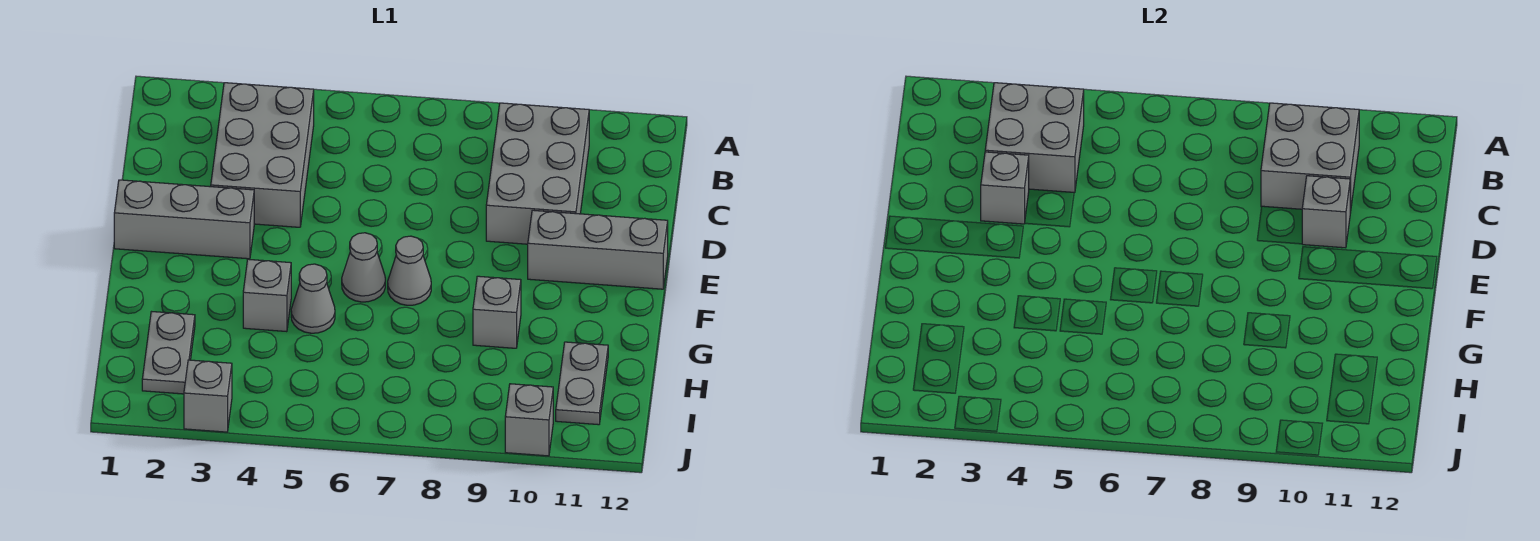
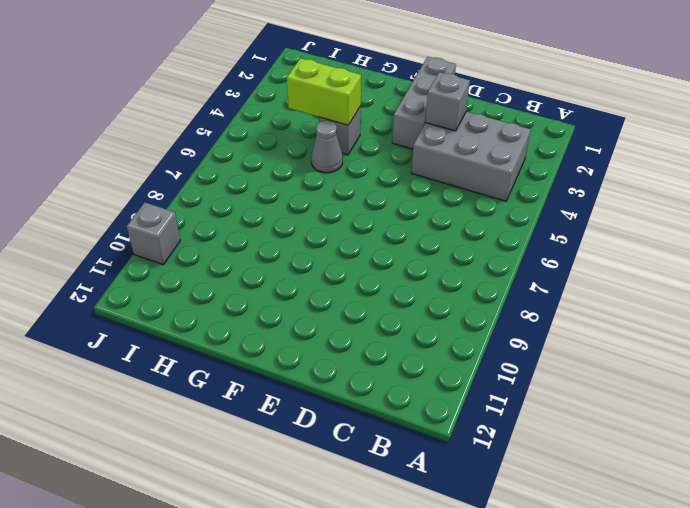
lime brick G4:H4 level 2 -> none
none -> grey brick B9:D10 level 1
none -> grey brick E10:E12 level 1
none -> grey cone F6 level 1

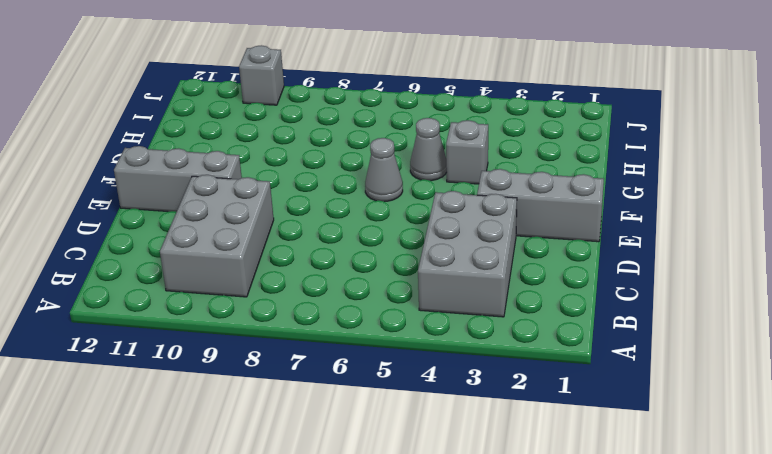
none -> grey cone F7 level 1
none -> grey brick G9 level 1
none -> grey plate H2:I2 level 1

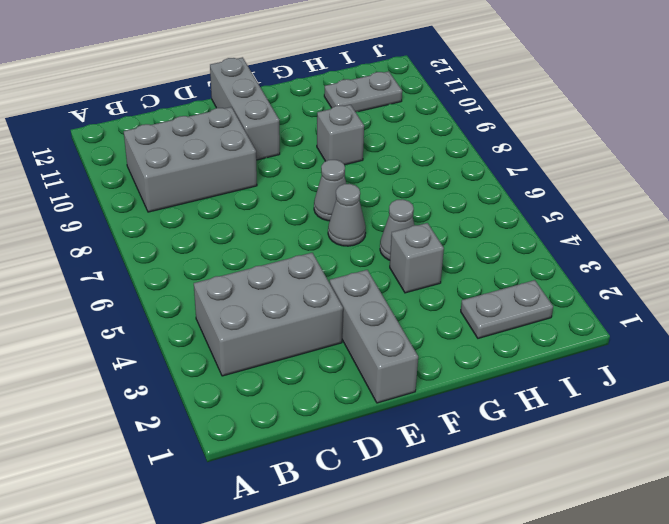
none -> grey brick J3 level 1
none -> grey brick J10 level 1
none -> grey brick B3:C4 level 2

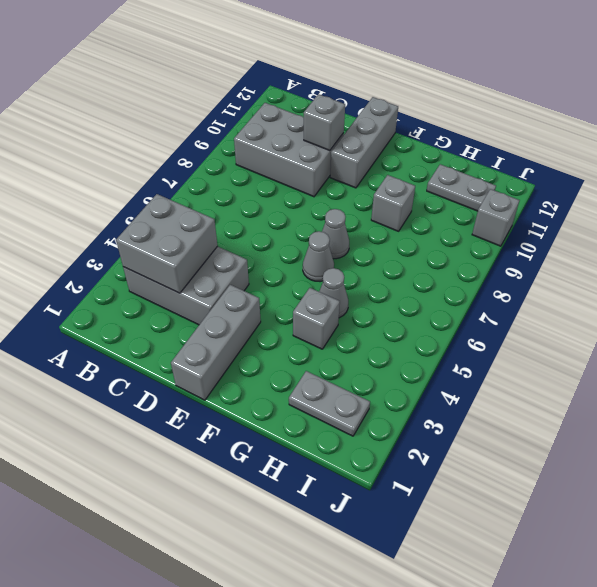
none -> grey brick J3 level 1
none -> grey brick B9:C10 level 2
none -> grey brick D3 level 2

